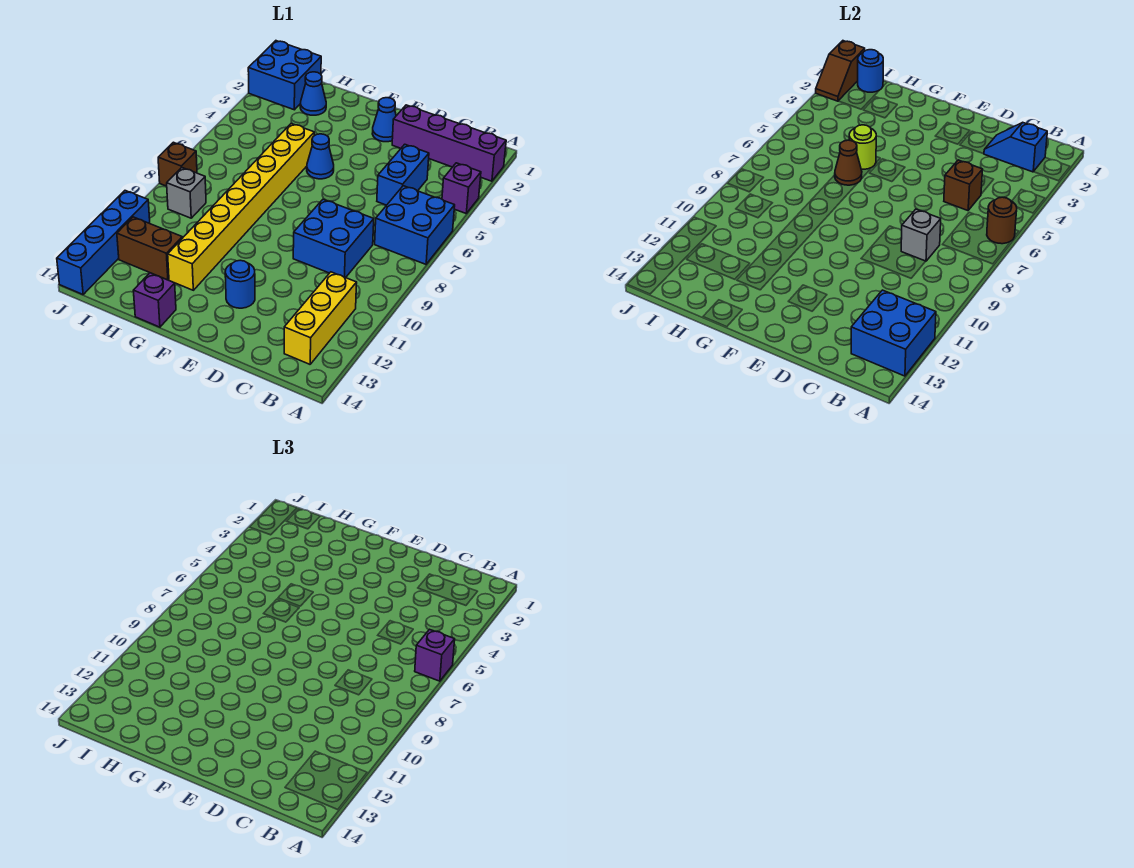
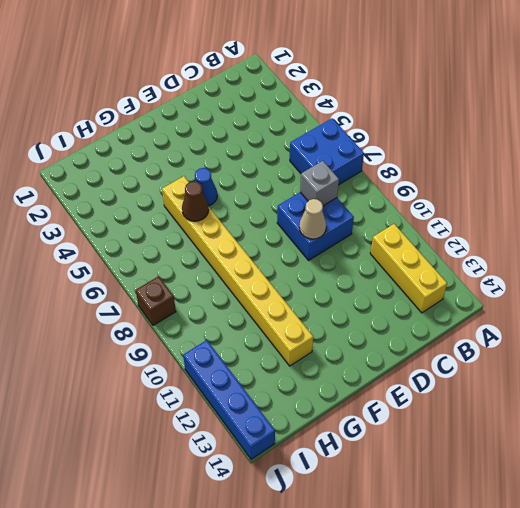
tan cone D9 level 2 -> none
none -> purple brick A2:D2 level 1
none -> purple brick A4 level 1
none -> blue brick C4:C5 level 1

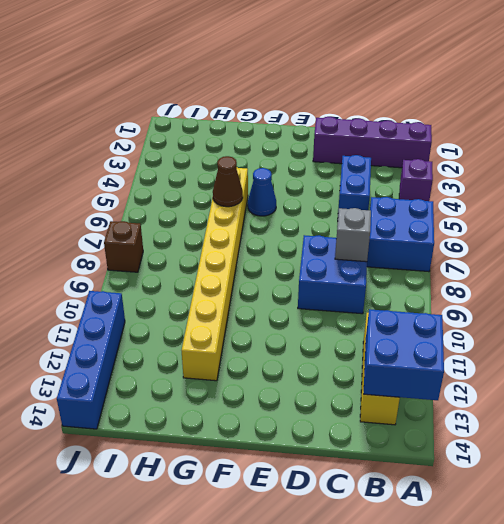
none -> blue cone E2 level 1
none -> blue round brick E12 level 1
none -> purple brick G14 level 1

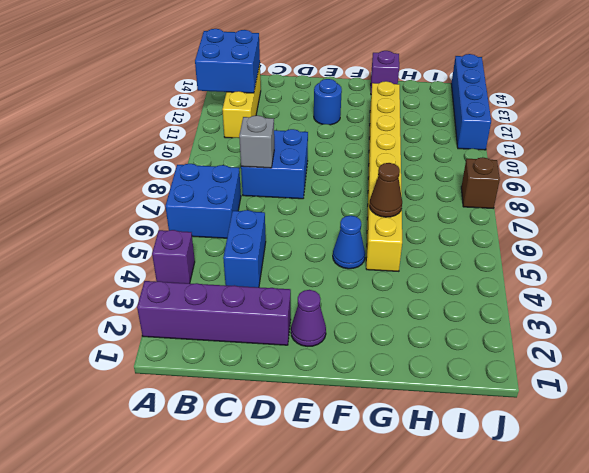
purple cone E2 level 1 -> blue cone E2 level 1
none -> blue cone H2 level 1
none -> brown brick H12:I12 level 1
none -> blue brick I1:J2 level 1

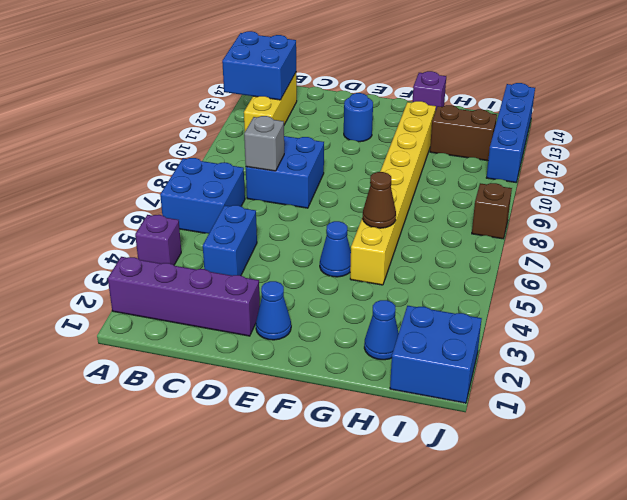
none -> grey brick I9 level 1
none -> brown round brick A6 level 2
none -> blue slope B2:C2 level 2 top B

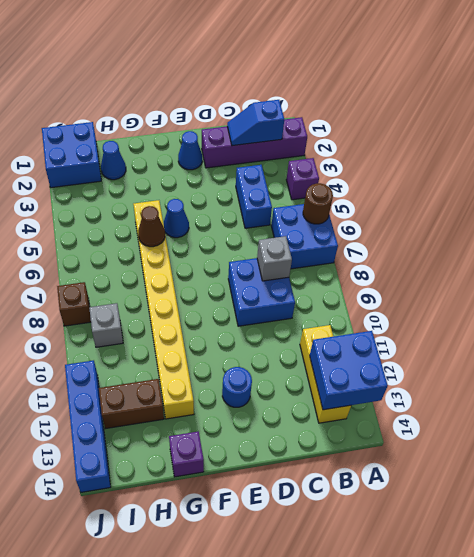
none -> brown brick C5 level 2
none -> lime round brick G5 level 2
none -> blue round brick I1 level 2

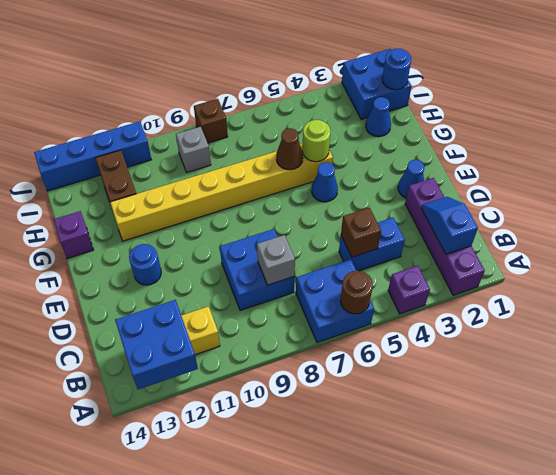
none -> brown slope J1:J2 level 2 top 1
none -> purple brick A6 level 3

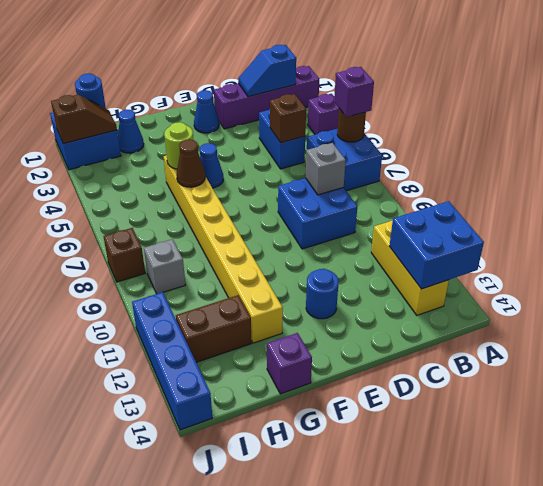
brown slope I2:J2 level 2 top J -> brown slope J1:J2 level 2 top 1

